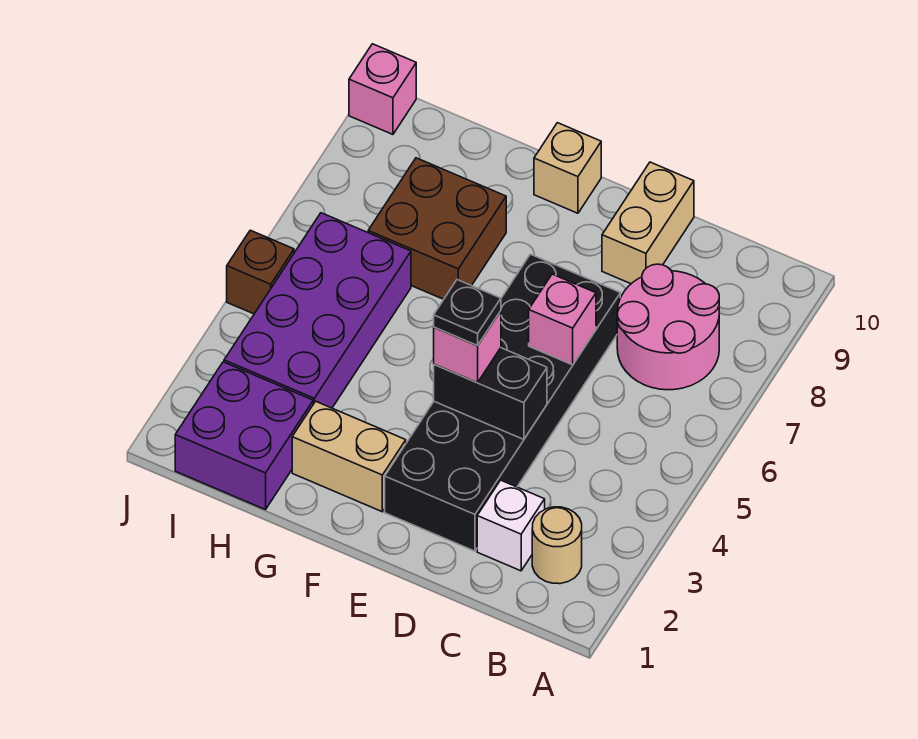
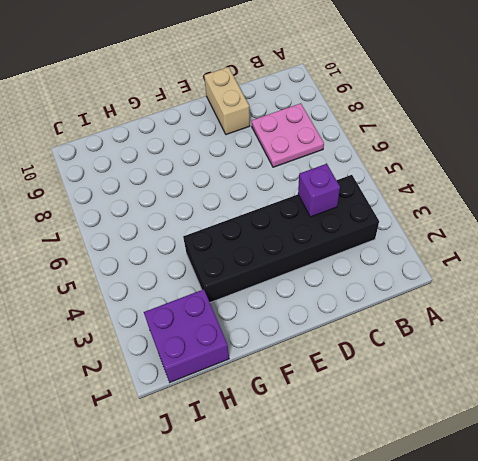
black brick B3:G4 level 1 -> black brick D2:E7 level 1
pink plate B7:C8 level 1 -> pink round brick B7:C8 level 1
purple brick C4 level 2 -> none
none -> tan round brick B2 level 1
none -> white brick C2 level 1
none -> tan brick F2:G2 level 1

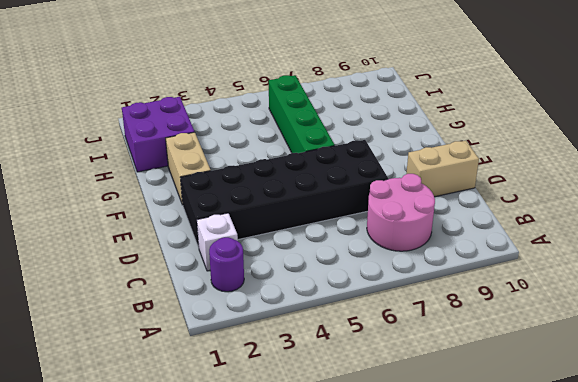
purple round brick B2 level 1 -> tan round brick B2 level 1
green brick F6:I6 level 1 -> purple brick H3:I6 level 1
none -> tan brick F10 level 1
none -> brown brick G7:H8 level 1
none -> brown brick J5 level 1

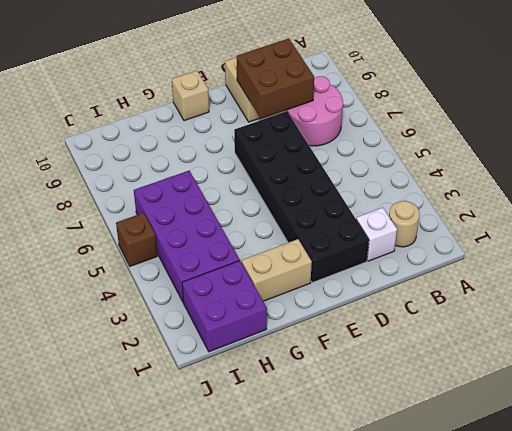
brown brick C8:D9 level 2 -> brown brick G7:H8 level 1
none -> pink brick J10 level 1
none -> black brick D4:E4 level 2
none -> pink brick D6 level 2

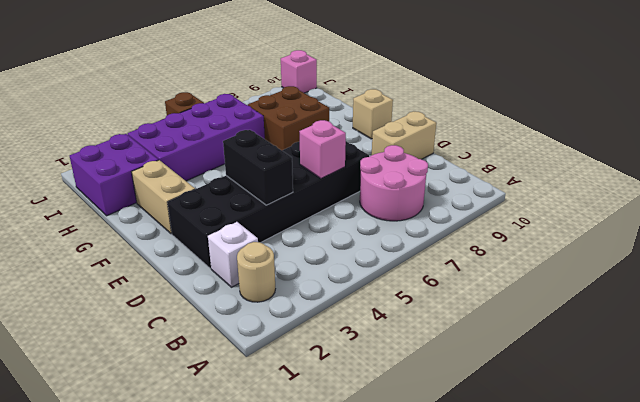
none -> pink brick E4 level 3
none -> black plate E4 level 4

